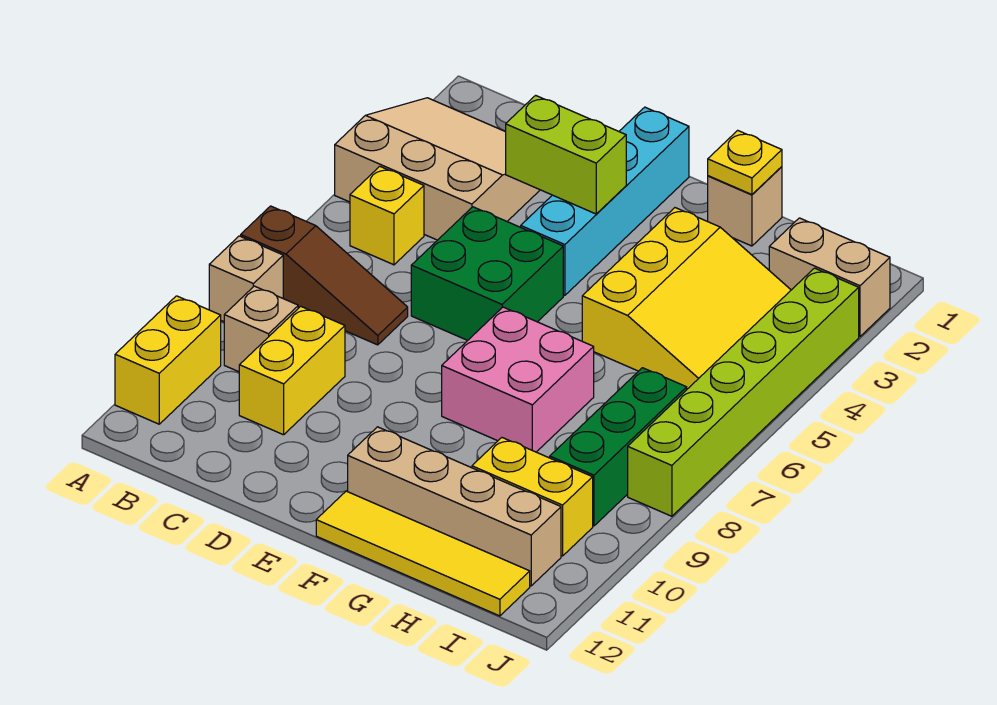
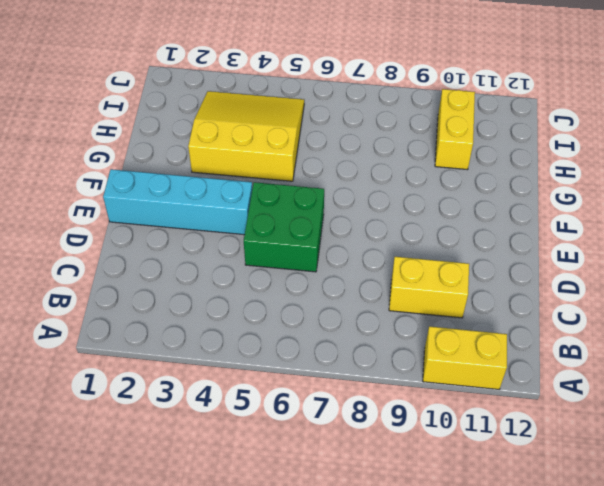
none -> tan slope A2:C4 level 1 top 4
none -> brown slope A7:C7 level 1 top A
none -> tan brick A8 level 1

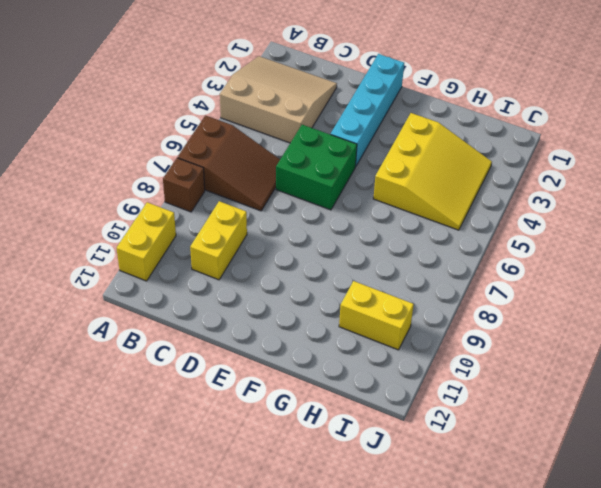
brown slope A6:C7 level 1 top A -> brown slope A7:C7 level 1 top A
brown brick A8 level 1 -> tan brick A8 level 1
none -> yellow brick B5 level 1
none -> tan brick B9 level 1
none -> pink brick F7:G8 level 1

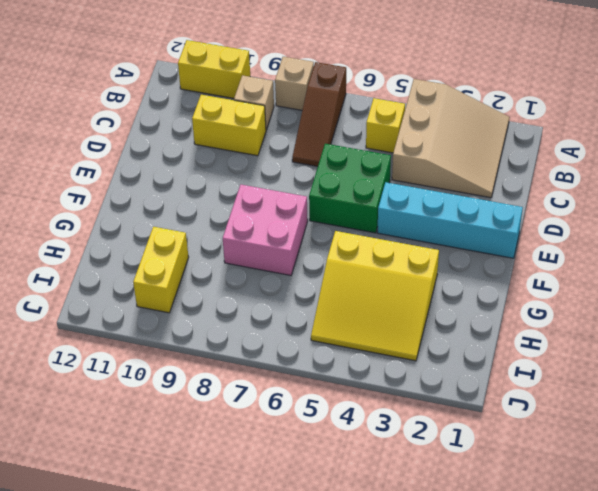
none -> tan brick F11:I11 level 1
none -> yellow tile F12:I12 level 1
none -> tan brick G1 level 1

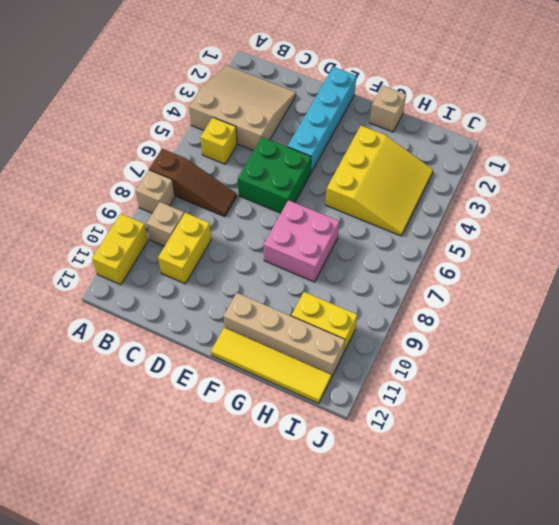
none -> tan brick I2:J2 level 1
none -> green brick I7:I9 level 1
none -> lime brick J3:J8 level 1

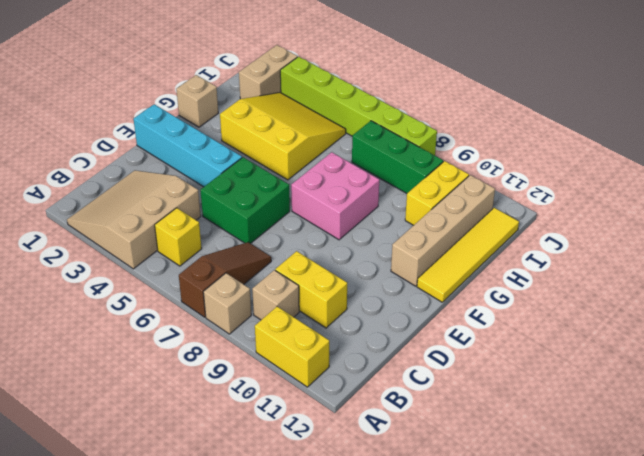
none -> lime brick D3:E3 level 2
none -> yellow plate G1 level 2

